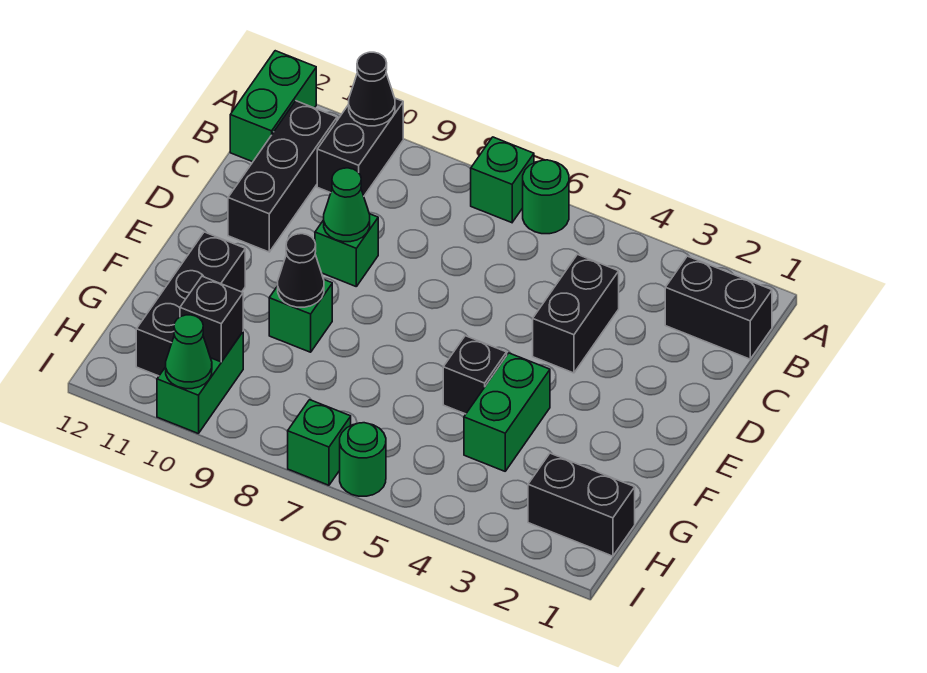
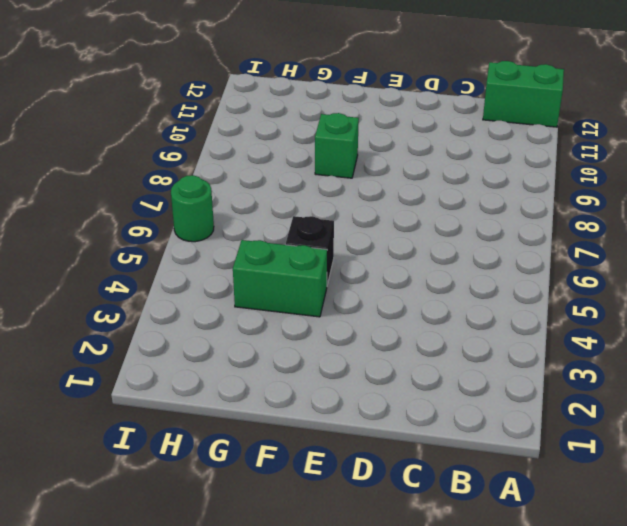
none -> green round brick A6 level 1
none -> green brick A7 level 1
none -> black brick A10:B10 level 1

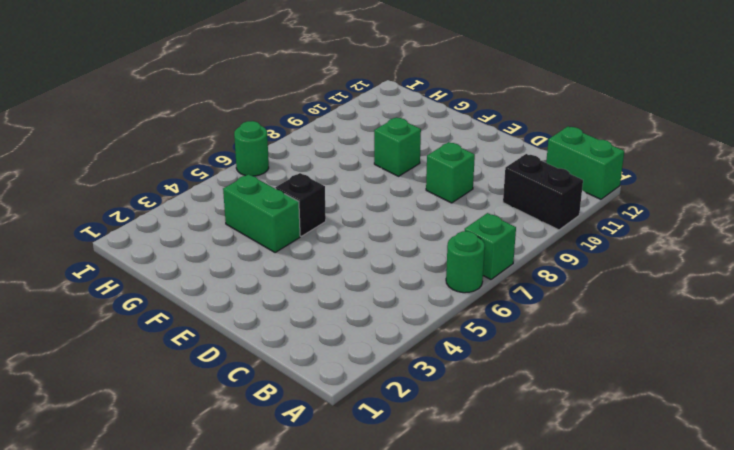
none -> black brick B1:B2 level 1
none -> black brick B11:D11 level 1
none -> black brick C4:D4 level 1

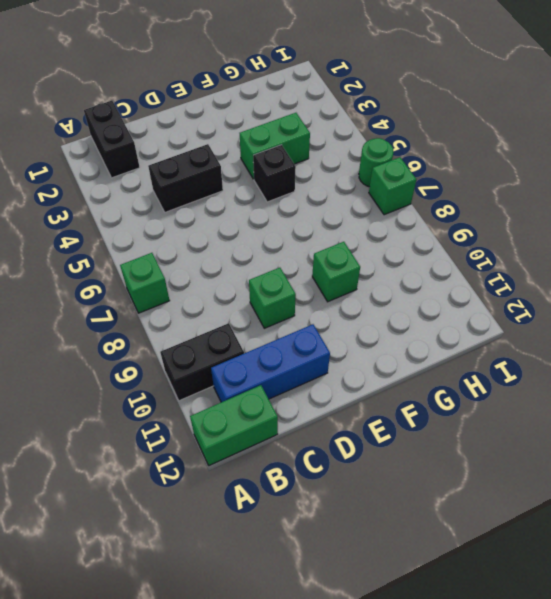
blue brick B11:D11 level 1 -> black brick B11:D11 level 1
none -> green round brick A6 level 1
none -> black brick F11:H11 level 1
none -> black brick H1:H2 level 1

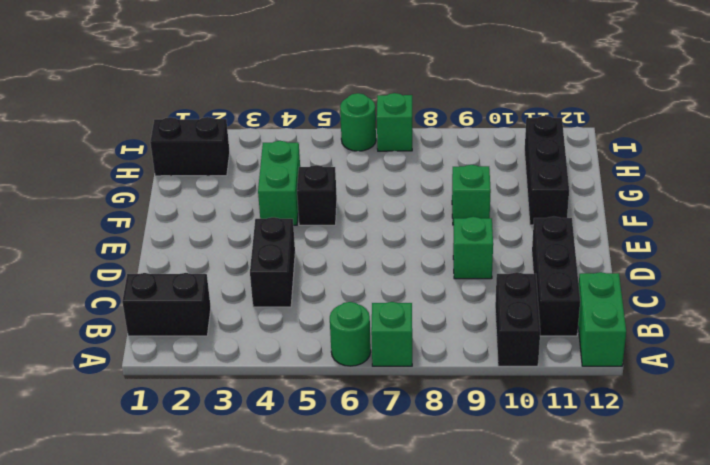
none -> green brick H10:I10 level 1
none -> black cone A10 level 2
none -> green cone D9 level 2

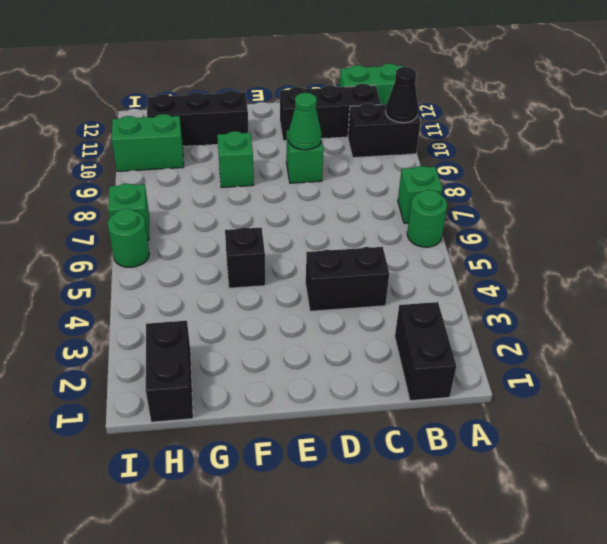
none -> green brick F4:G4 level 1
none -> black cone F9 level 2
none -> black brick H10 level 2

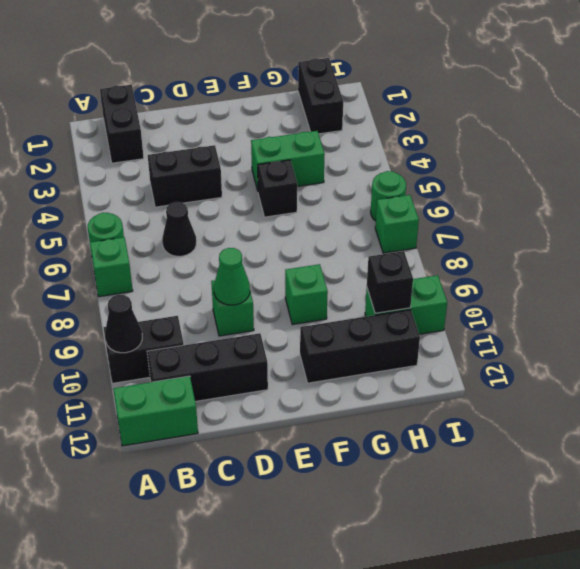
black cone C6 level 1 -> black cone F9 level 2
none -> green cone I10 level 2

